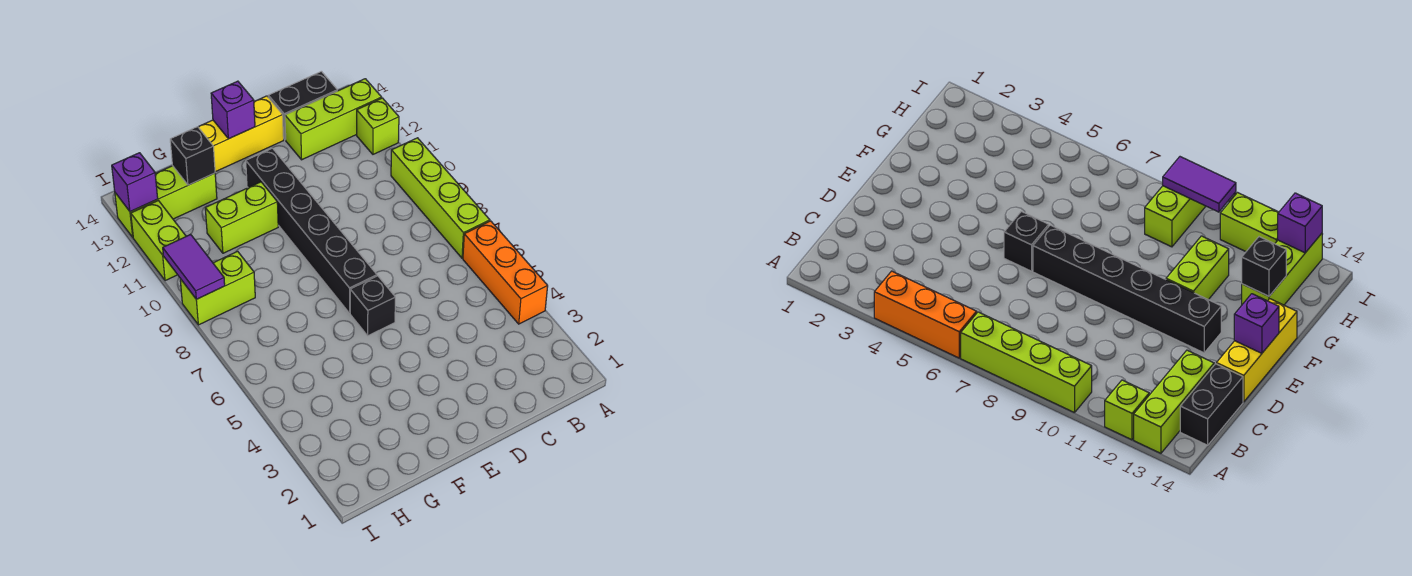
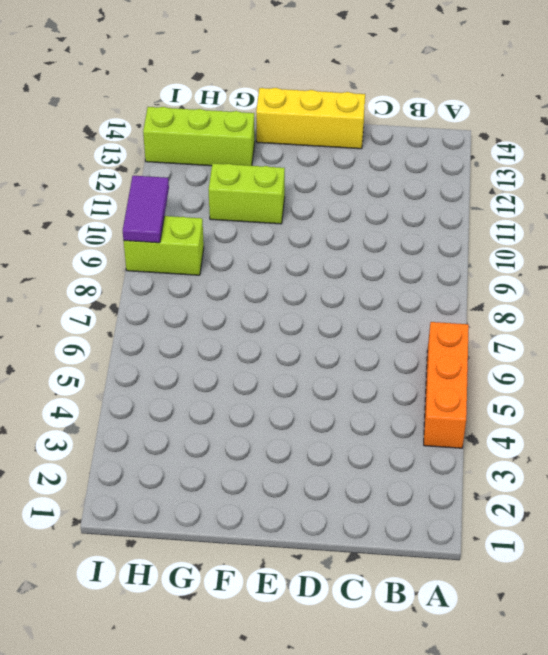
none -> lime brick A7:A10 level 1
none -> lime brick A12 level 1
none -> lime brick A13:C13 level 1

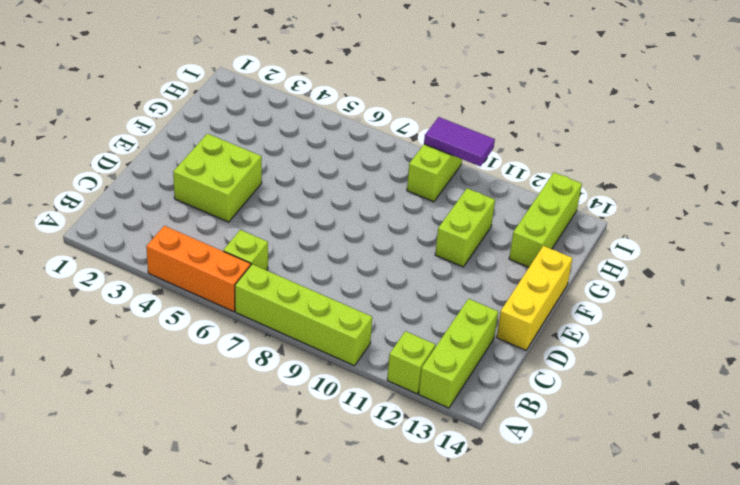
lime brick B6 level 1 -> none
lime brick D3:E4 level 1 -> none
none -> black brick B14:C14 level 1
none -> black brick E6 level 1
none -> black brick E7:E12 level 1

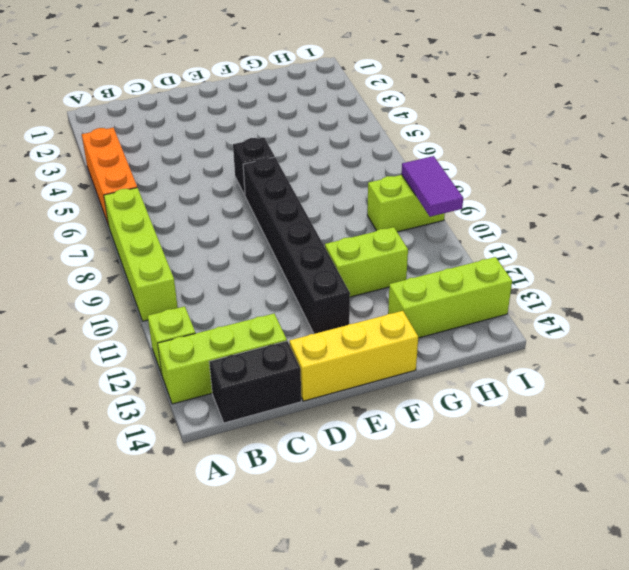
none -> lime brick I11:I12 level 1
none -> purple brick E14 level 2
none -> black brick G13 level 2

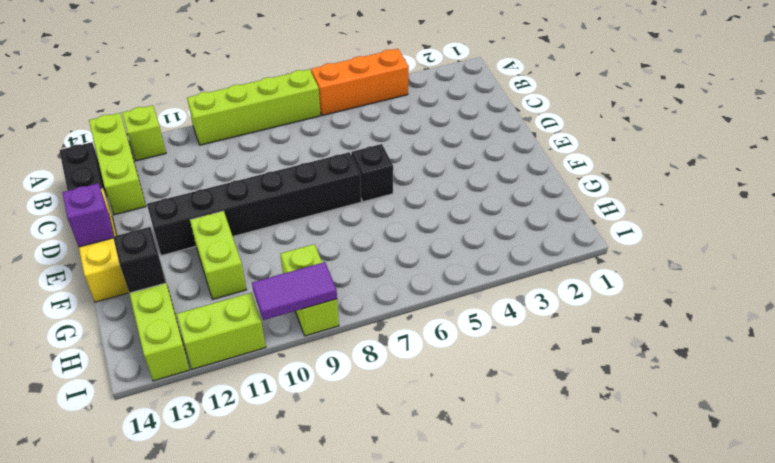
none -> purple brick I13 level 2

